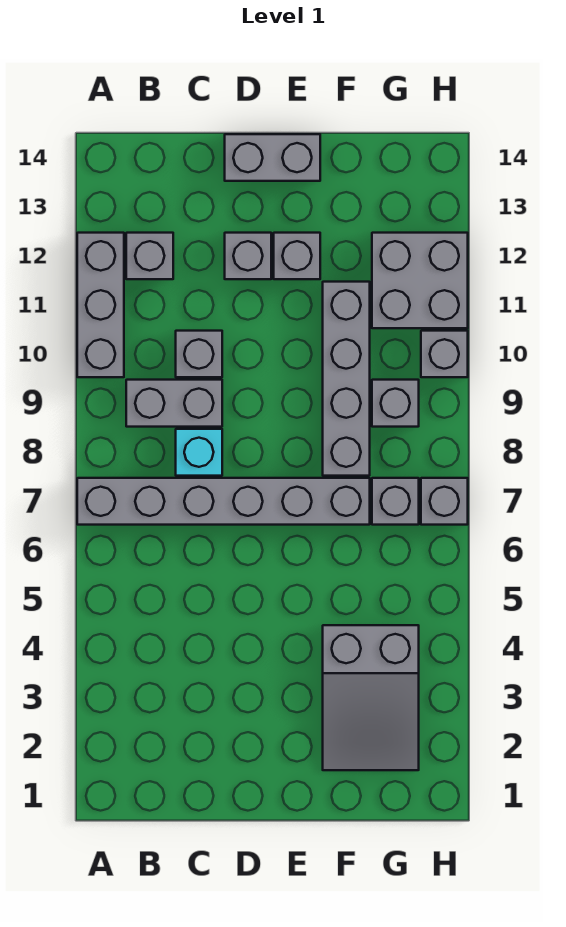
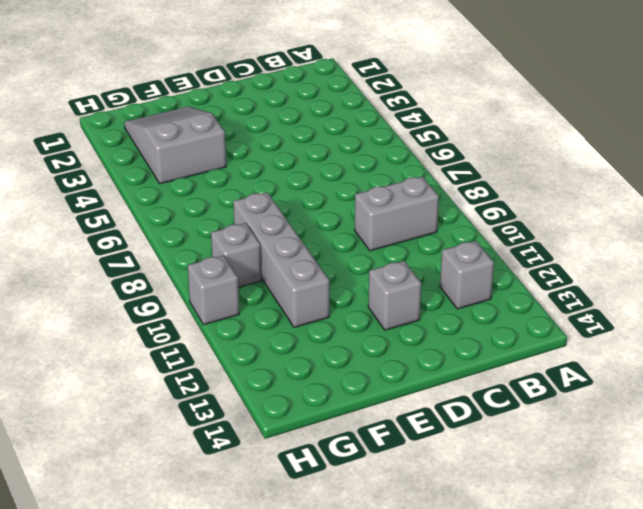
none -> grey brick A7:F7 level 1
none -> grey brick A10:A12 level 1
none -> cyan brick C8 level 1

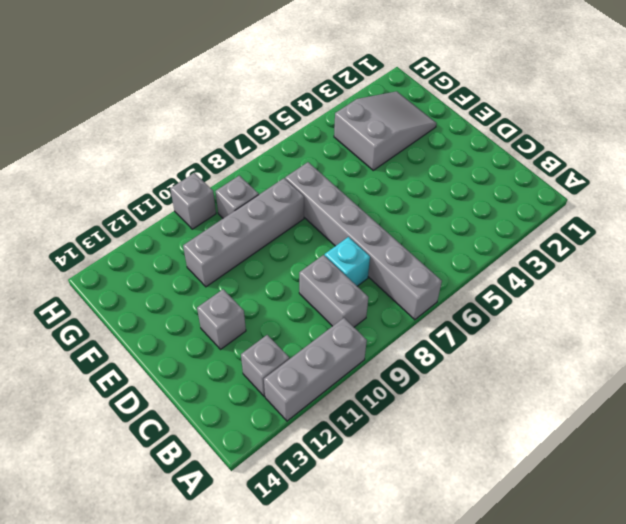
none -> grey brick C10 level 1
none -> grey brick D14:E14 level 1
none -> grey brick E12 level 1

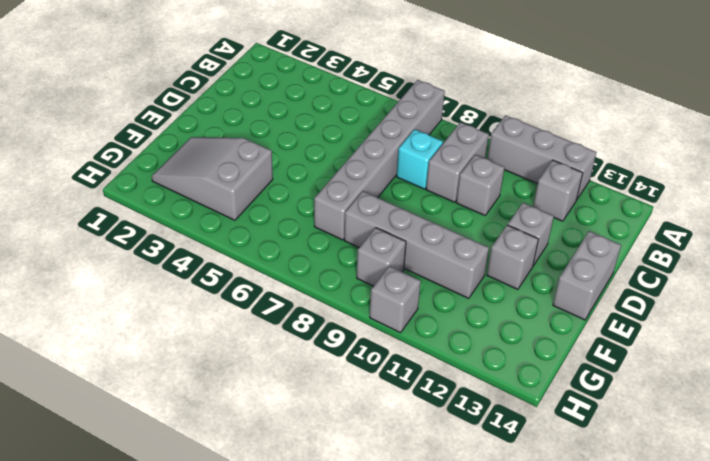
none -> grey brick G7 level 1
none -> grey brick G11:H12 level 1
none -> grey brick H7 level 1

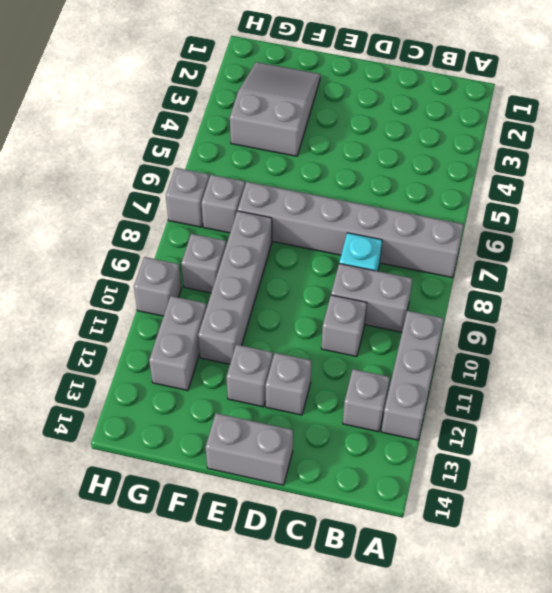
grey brick G11:G12 level 1 -> grey brick G11:H12 level 1

